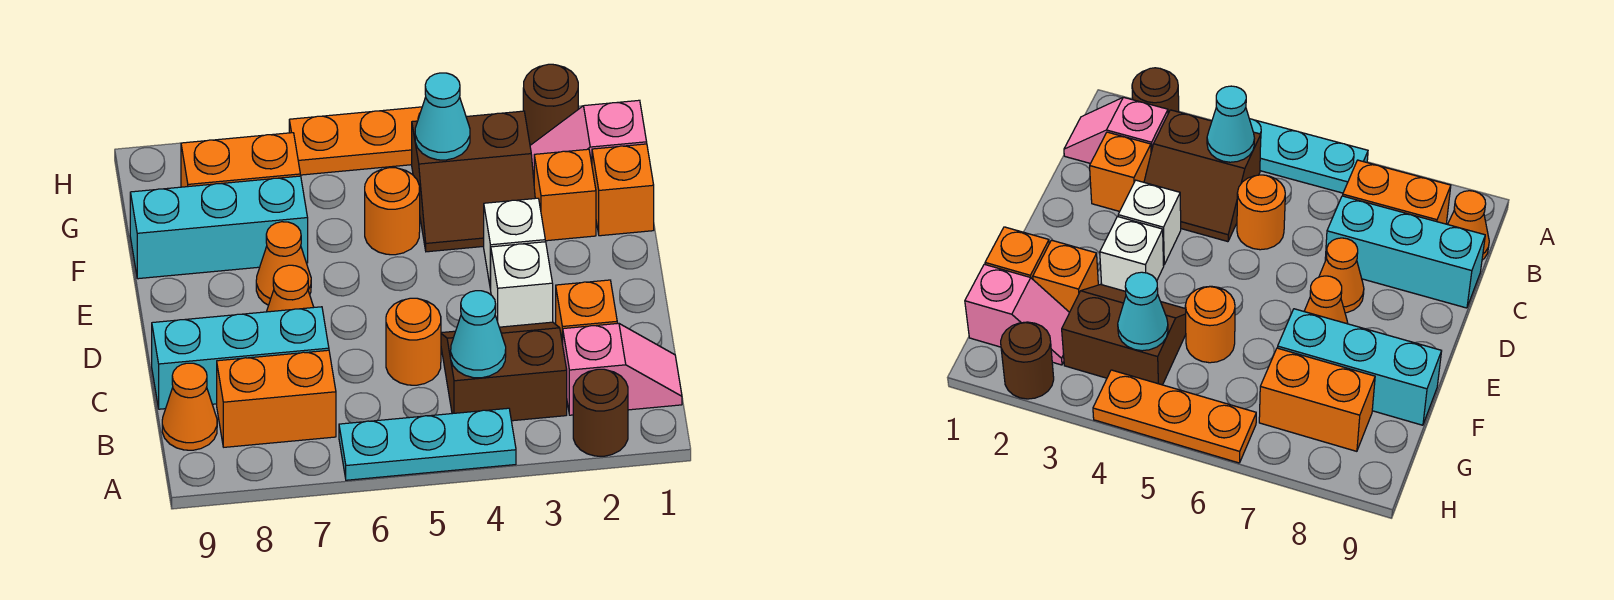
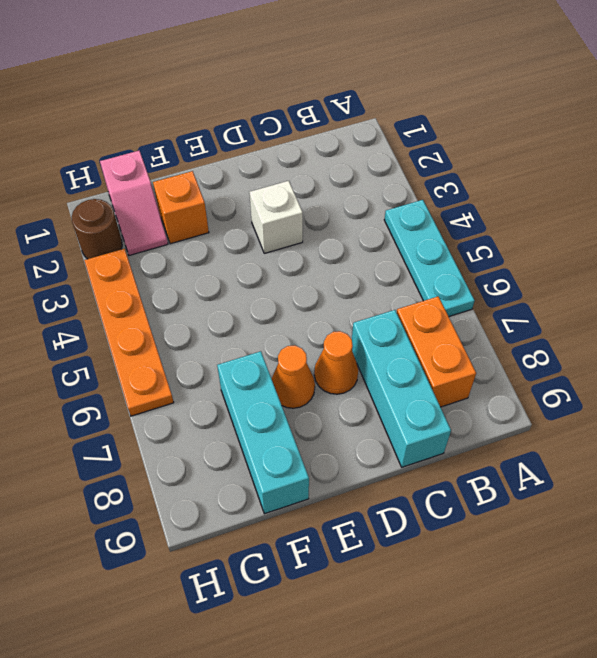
orange plate H3:H6 level 1 -> orange plate H4:H6 level 1
none -> brown round brick A2 level 1
none -> pink slope B1:B2 level 1 top 2
none -> brown slope B3:C4 level 1 top B

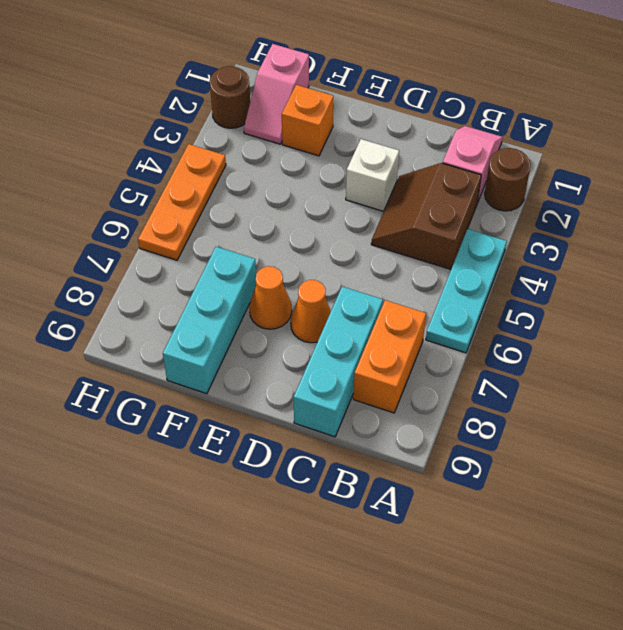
none -> orange cone B9 level 1
none -> orange brick C2 level 1
none -> orange round brick C5 level 1

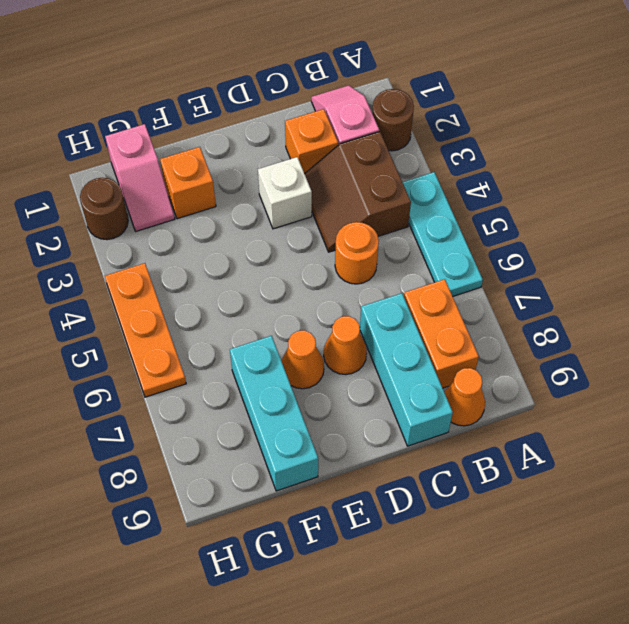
none -> white brick E3 level 1
none -> orange brick F1 level 1
none -> brown slope F3:G4 level 1 top G

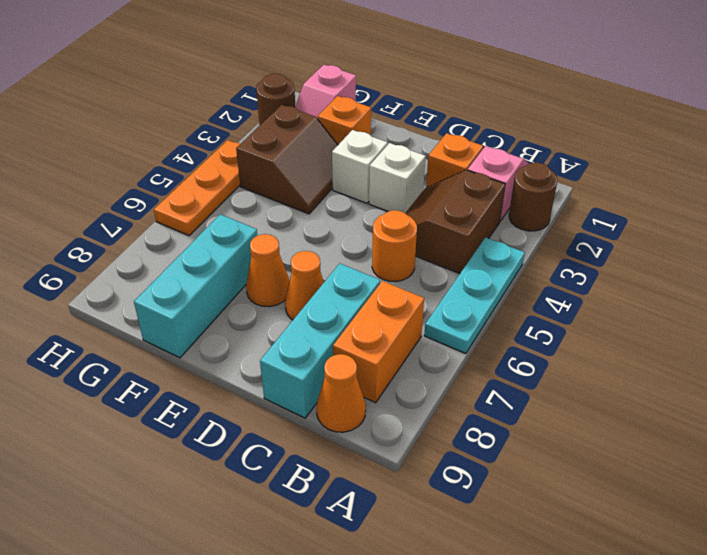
none -> orange brick F1 level 1
none -> orange round brick F5 level 1
none -> orange brick G7:G8 level 1

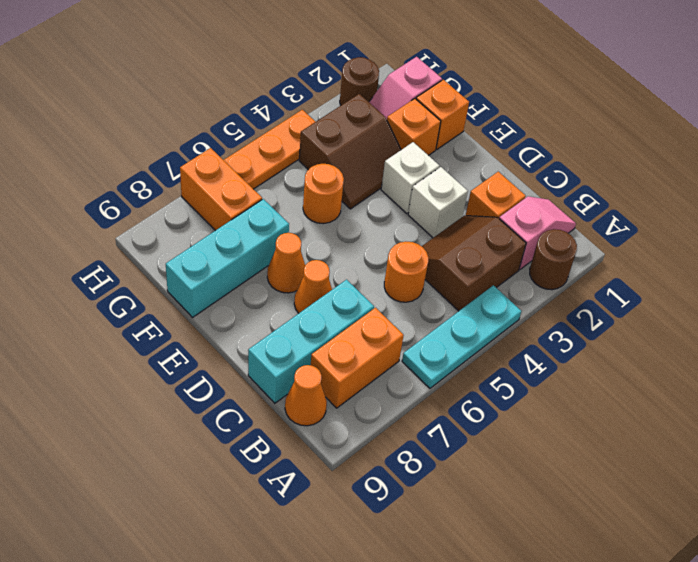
orange brick G7:H7 level 1 -> orange brick G7:G8 level 1
none -> cyan cone B4 level 2
none -> cyan cone G4 level 2

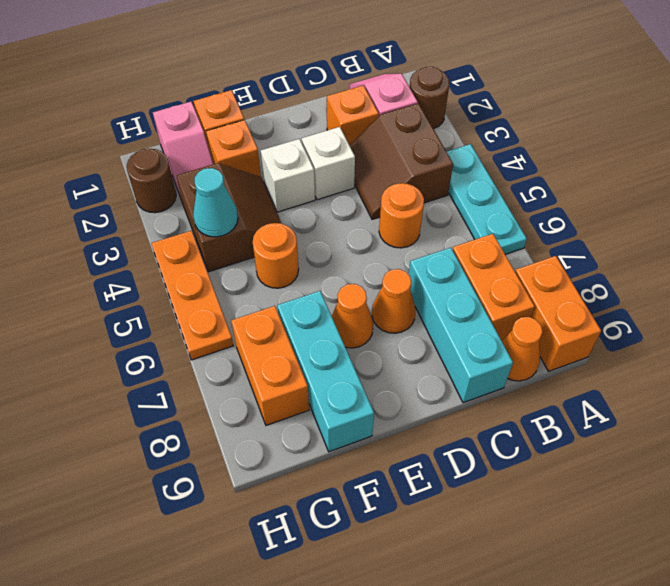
orange brick A8:A9 level 1 -> none
none -> cyan cone B4 level 2

